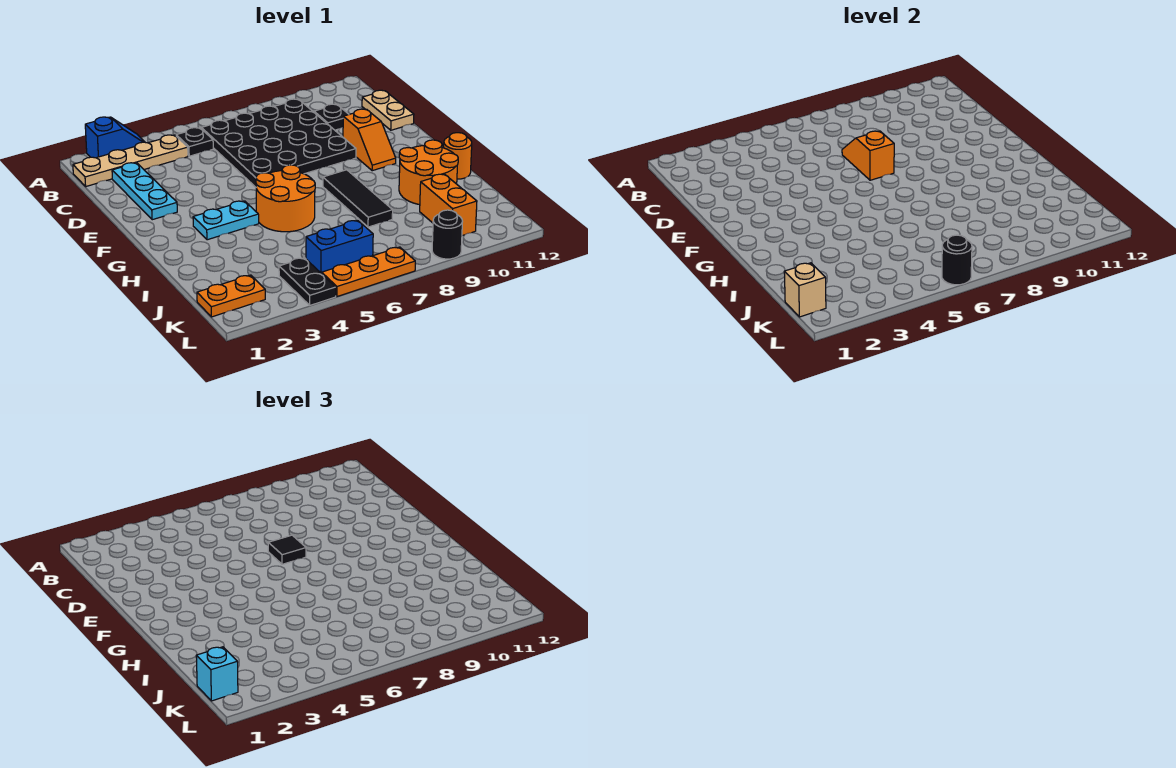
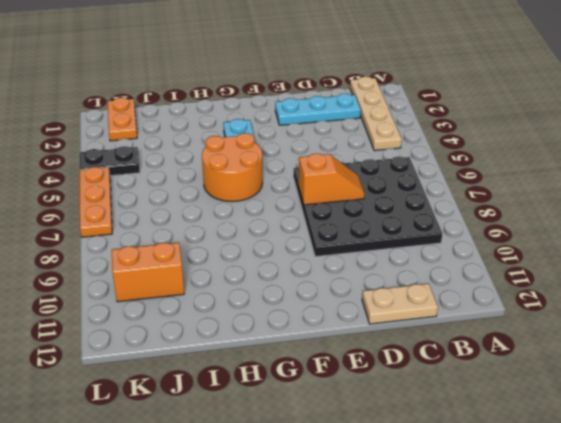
none -> blue slope A2:A3 level 1 top 2
none -> black plate B5 level 1
none -> black plate C10 level 1

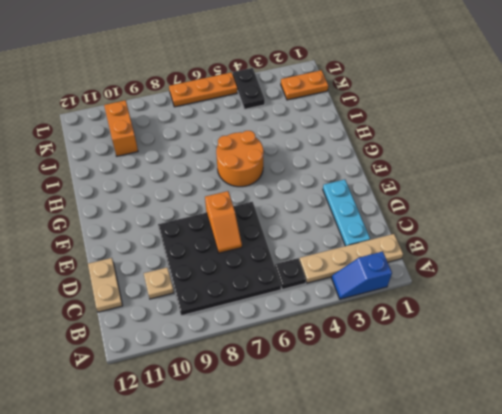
tan plate C10 level 1 -> black plate C10 level 1
none -> orange slope E10:F10 level 1 top E
none -> cyan plate G3:G4 level 1
none -> black tile G8:I8 level 1

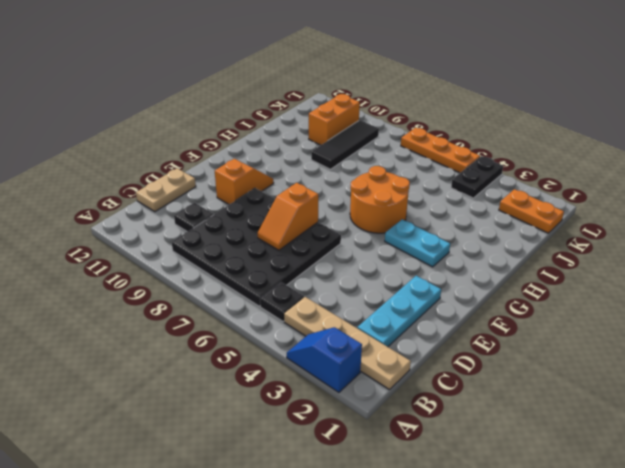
black tile I9:K9 level 1 -> black tile G8:I8 level 1
none -> orange round brick H10:I11 level 1
none -> orange round brick H12 level 1
none -> blue brick K5:K6 level 1

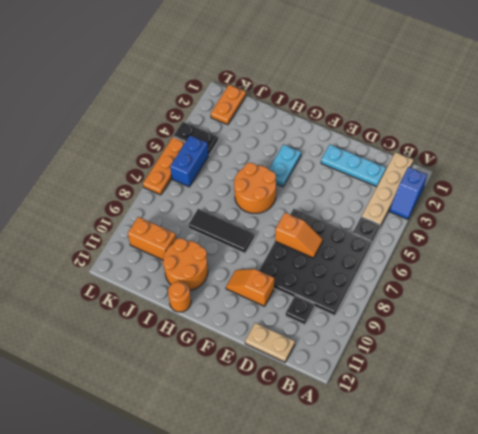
none -> black round brick L9 level 1
none -> tan brick K1 level 2
none -> black round brick L6 level 2

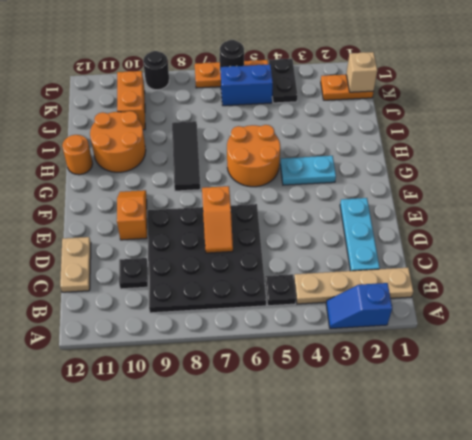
none -> black tile E7 level 3
none -> cyan brick K1 level 3

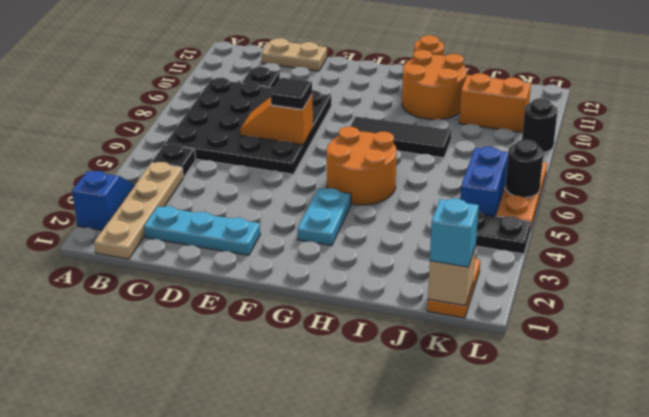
none -> orange slope E10:F10 level 1 top E

